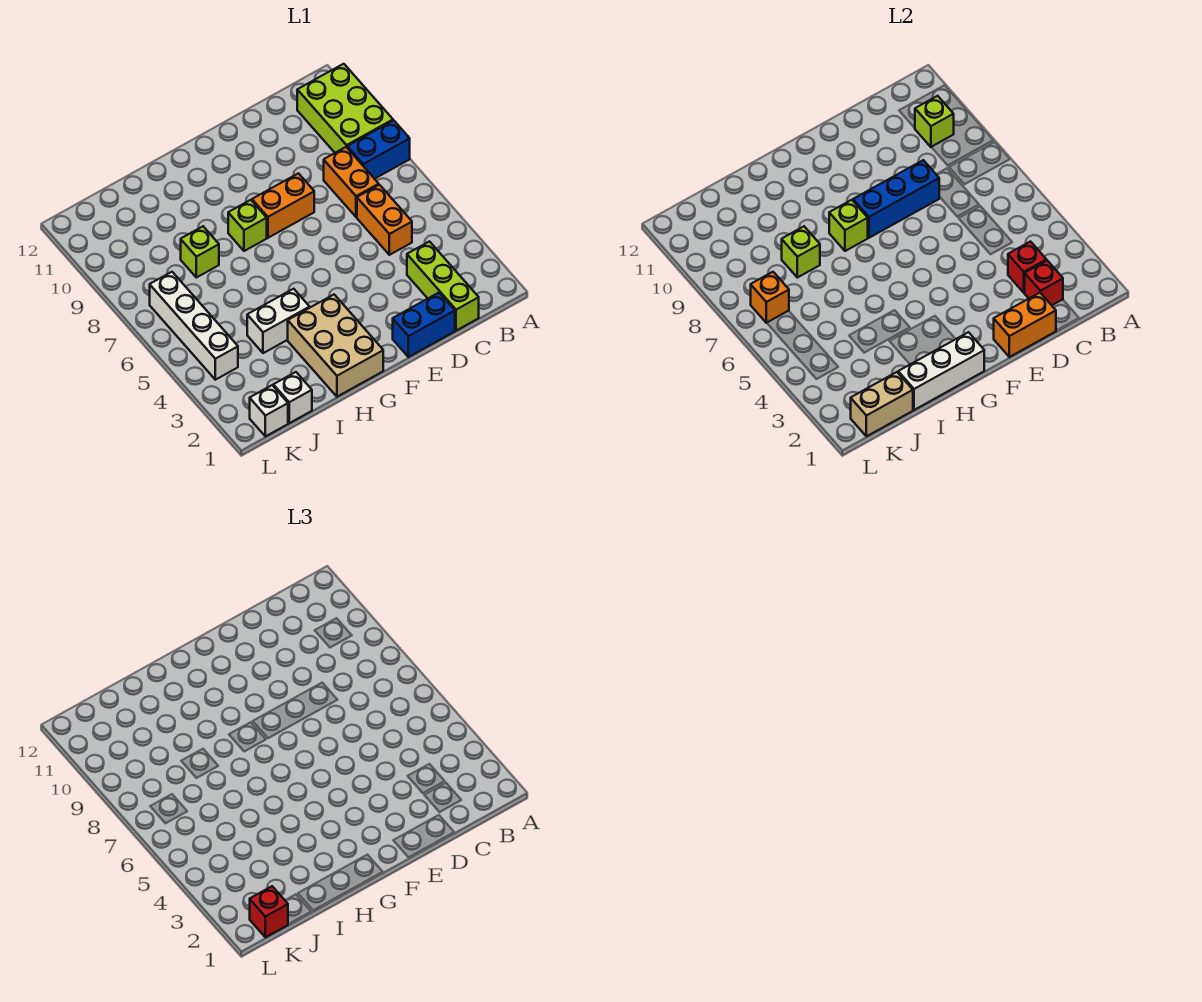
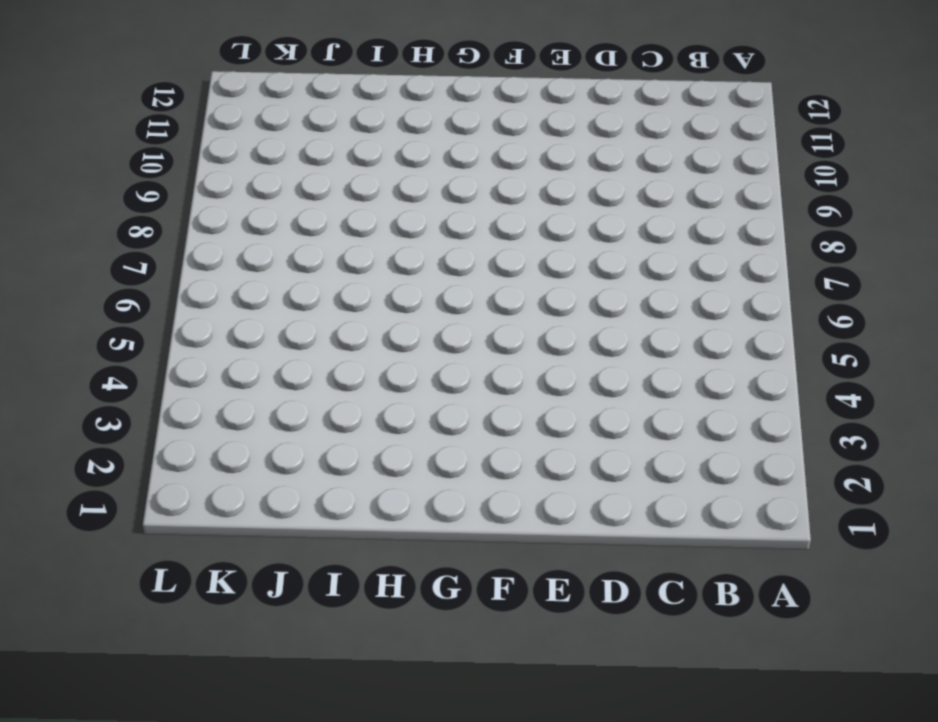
none -> blue brick A8:B8 level 1
none -> lime brick A9:B11 level 1
none -> lime brick C1:C3 level 1

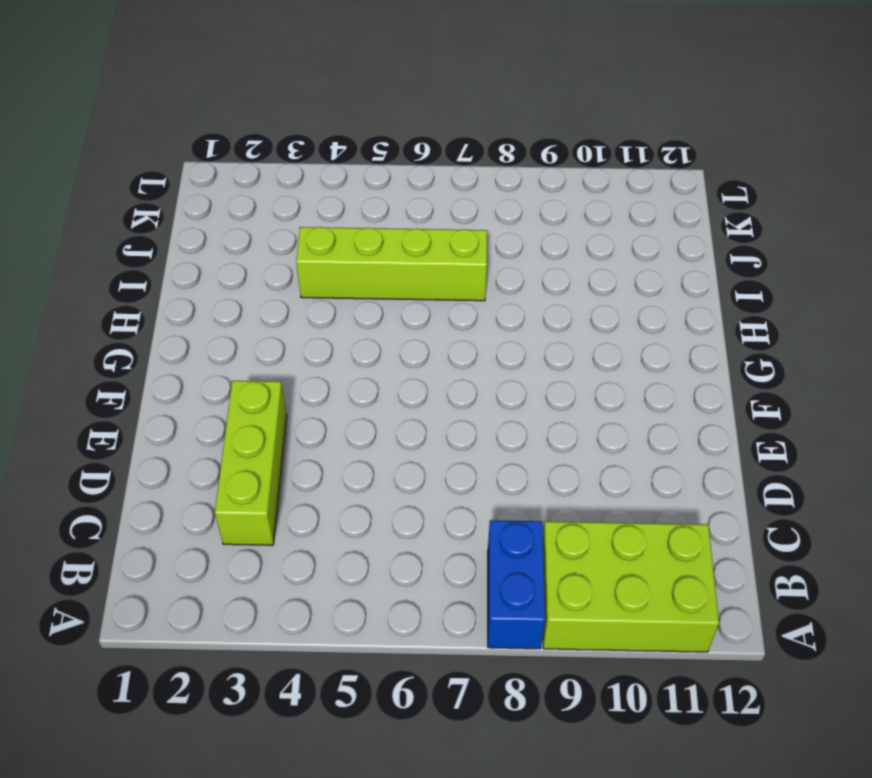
lime brick C3:E3 level 1 -> lime brick C1:C3 level 1
lime brick I4:I7 level 1 -> white brick H4:I4 level 1
none -> orange brick C5:C6 level 1
none -> orange brick C7:C8 level 1
none -> blue brick D1:E1 level 1

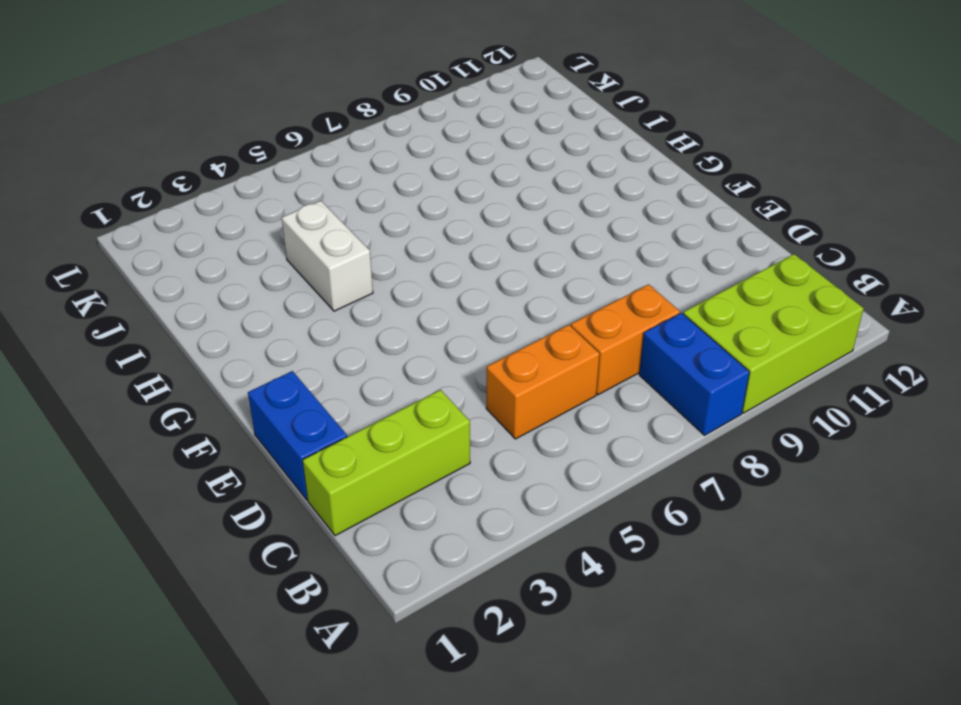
none -> orange brick E8:F8 level 1
none -> tan brick G1:H3 level 1
none -> lime brick G8 level 1

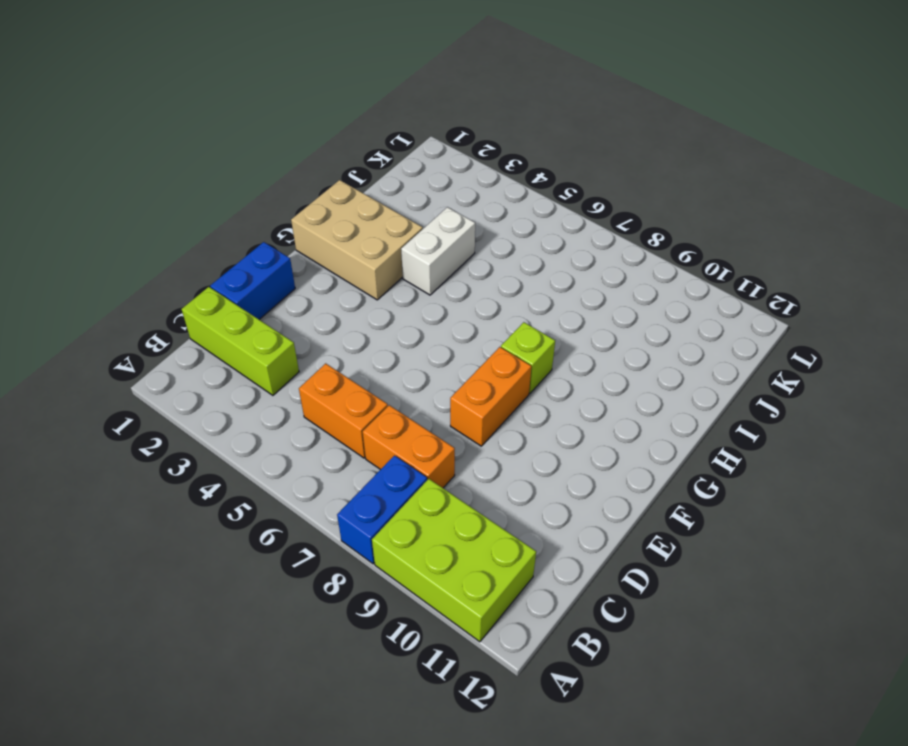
none -> lime brick I8 level 1
none -> white brick J1 level 1
none -> white brick K1 level 1

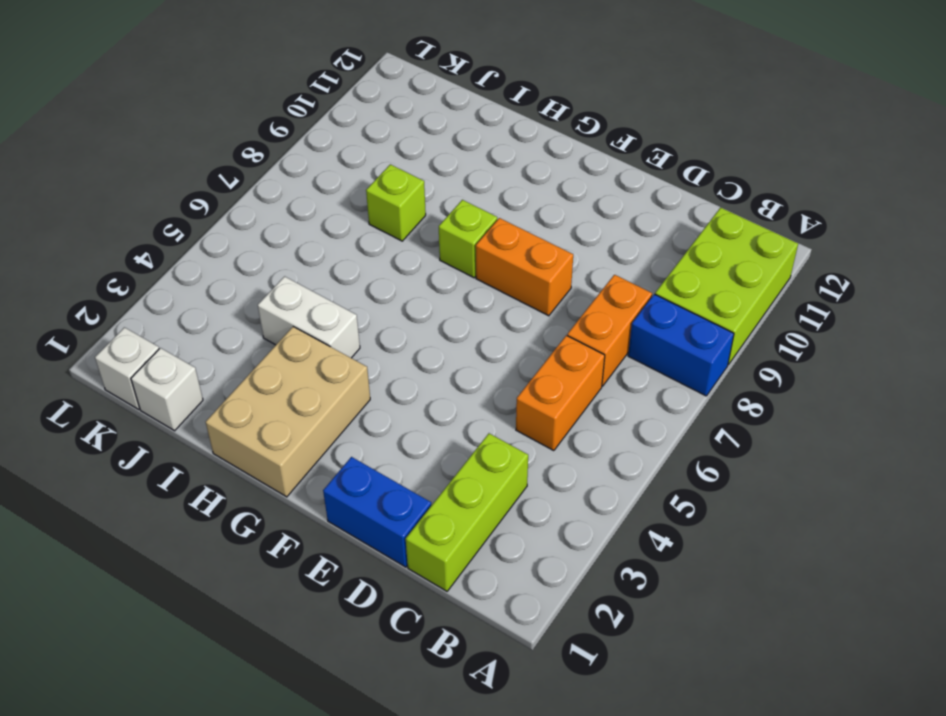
none -> white brick K4:K7 level 1
none -> lime brick B10 level 2
none -> red brick C2 level 2

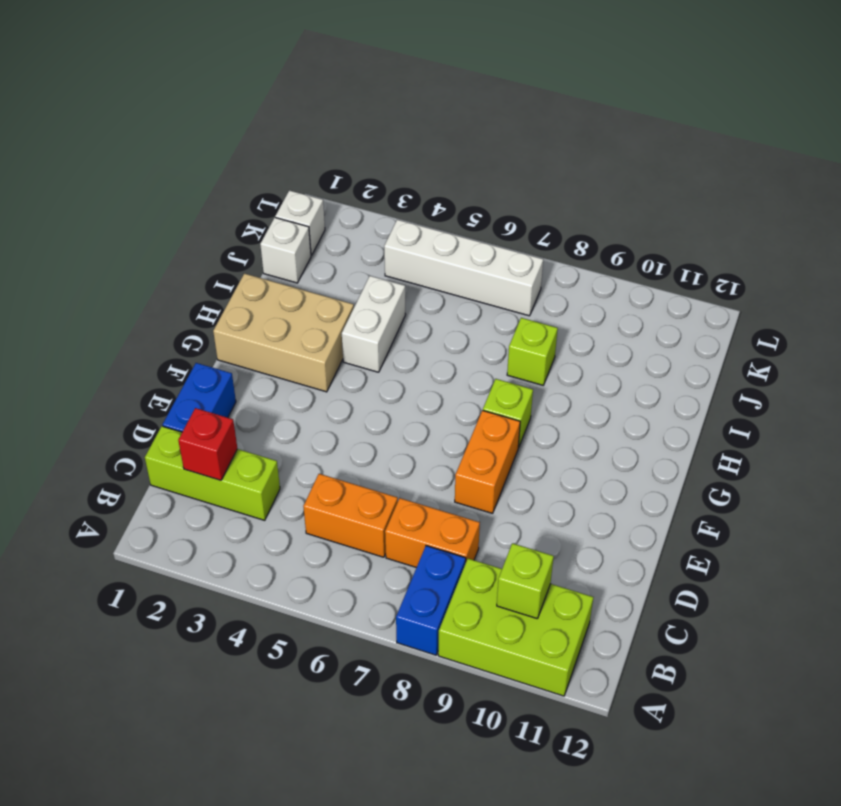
none -> red brick C3 level 2
none -> orange brick D1:E1 level 2
none -> blue brick D8:F8 level 2

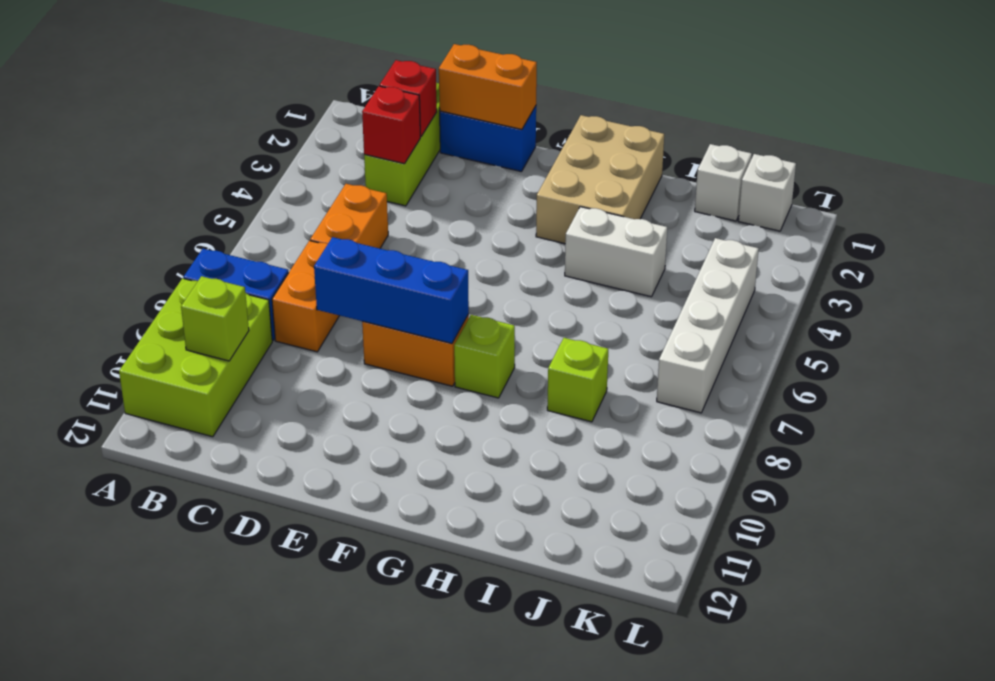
none -> white brick G1:I1 level 2
none -> lime brick G8 level 2
none -> lime brick I8 level 2

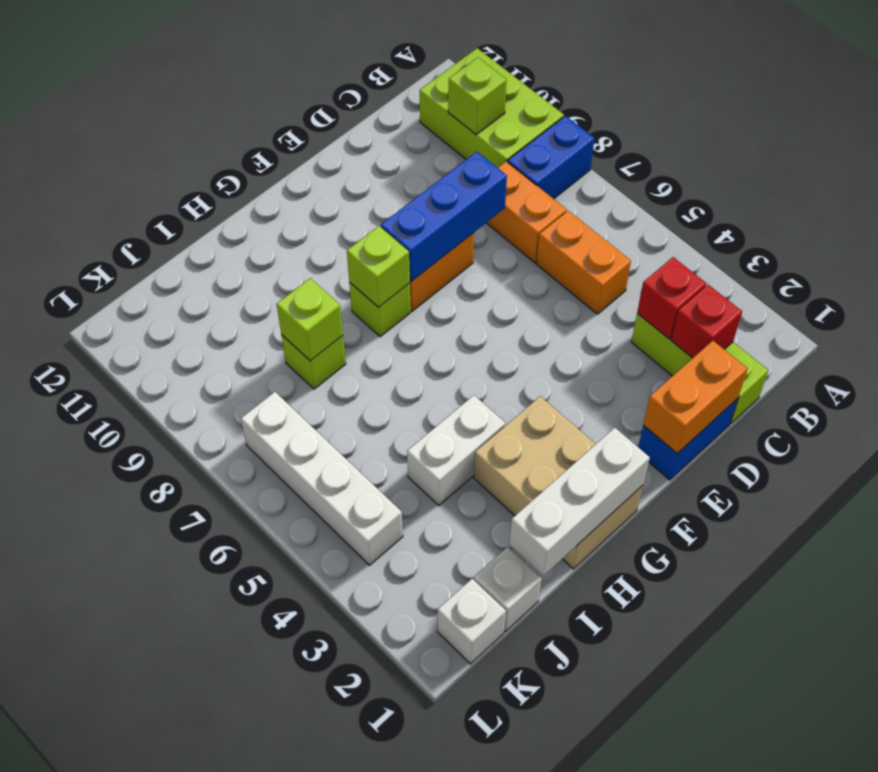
none -> tan brick J1:K1 level 2
none -> orange brick K7 level 2
none -> red brick K1 level 3

